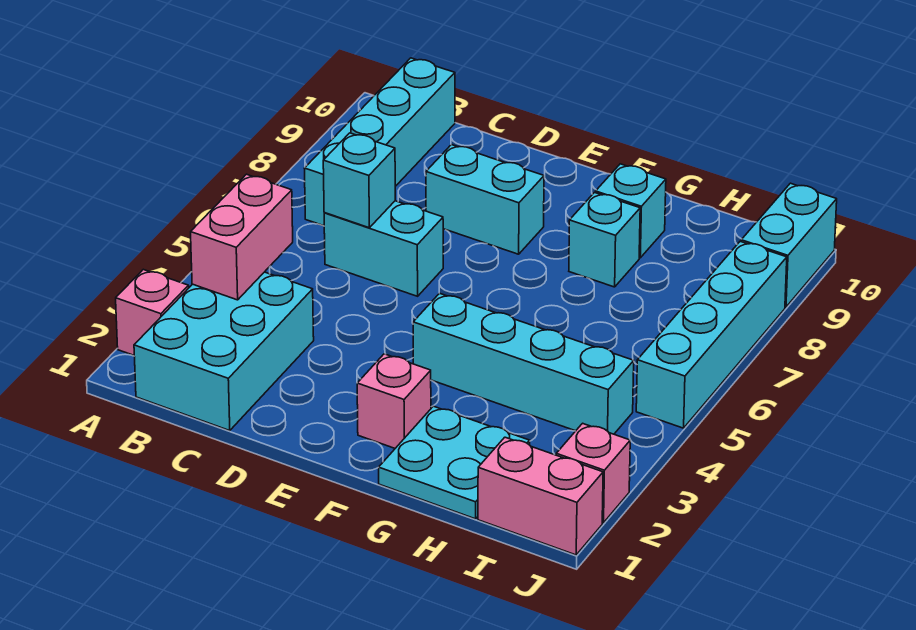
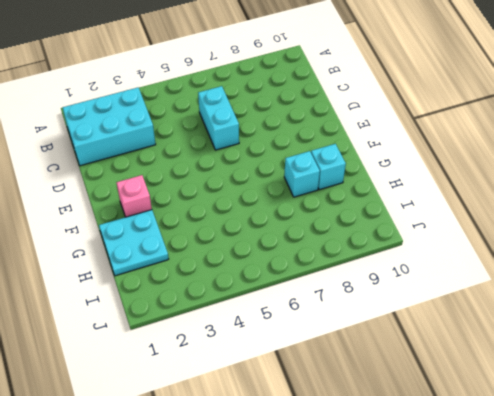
none -> pink brick A2 level 1
none -> cyan brick B7:B10 level 1
none -> cyan brick D8:E8 level 1

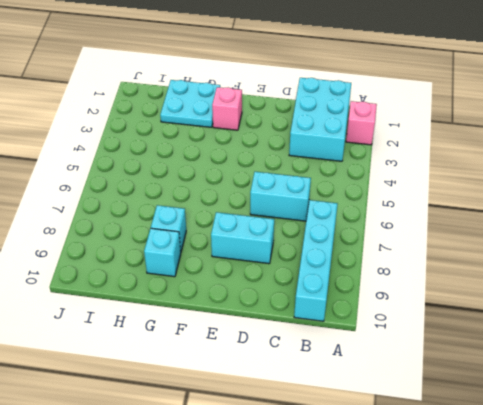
none -> cyan brick F4:I4 level 1
none -> pink brick I1:J1 level 1
none -> pink brick J2 level 1

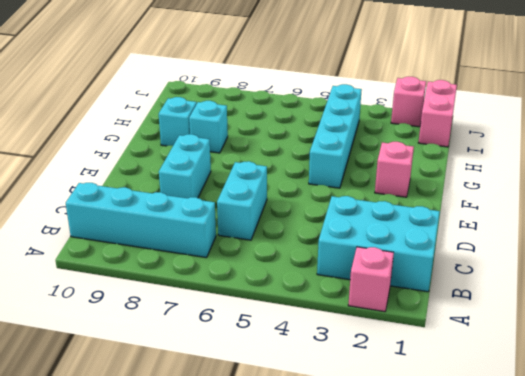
none -> cyan plate G1:H2 level 1
none -> cyan brick J5:J8 level 1
none -> cyan brick J9:J10 level 1

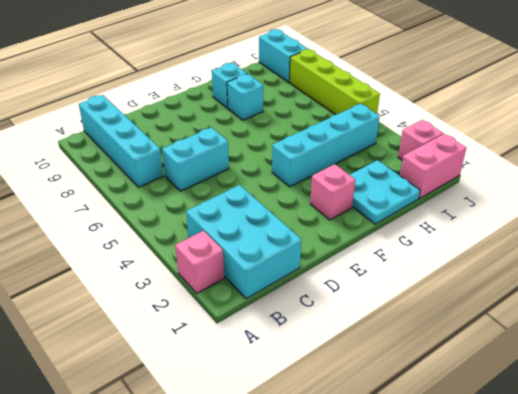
lime brick J5:J8 level 1 -> cyan brick J5:J8 level 1
none -> cyan brick D8:E8 level 1
none -> pink brick B3:B4 level 2
none -> cyan brick C6 level 2

